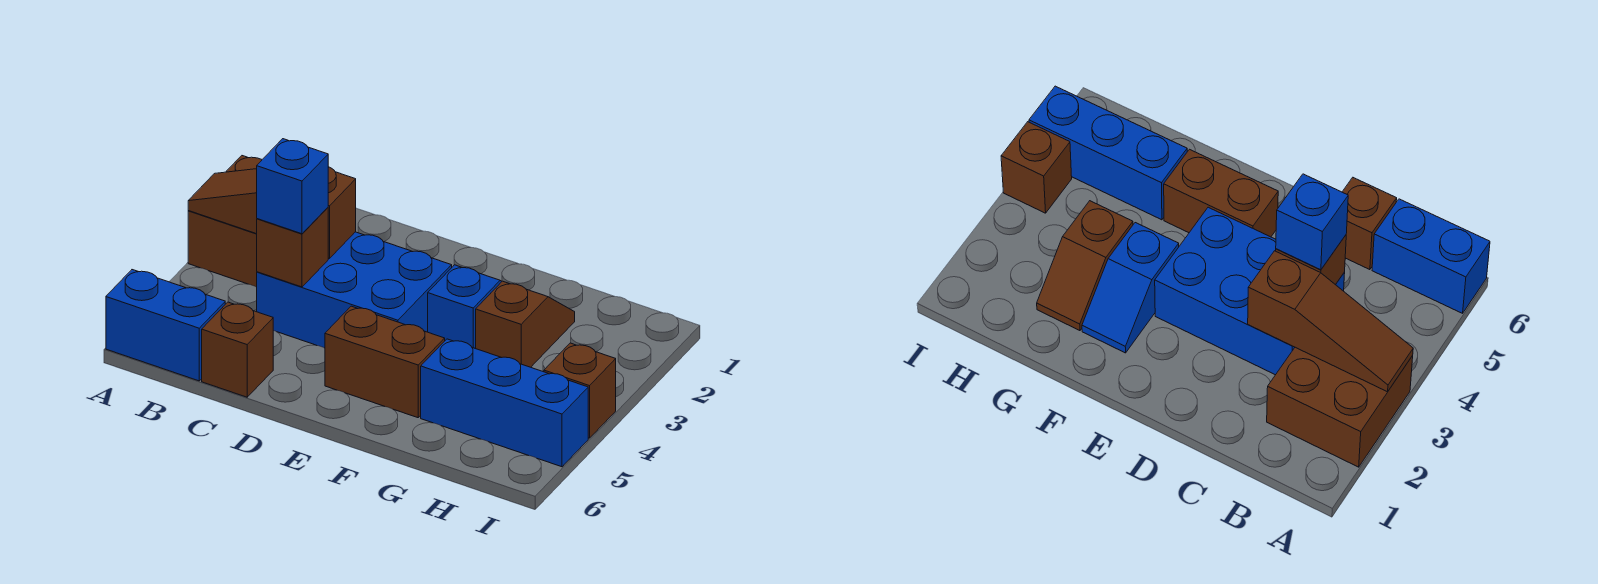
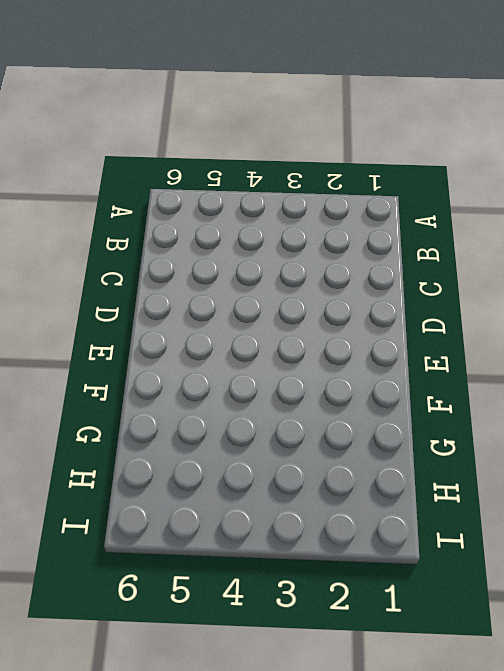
none -> brown brick A2:B3 level 1
none -> blue brick A6:B6 level 1
none -> blue brick C3:E4 level 1

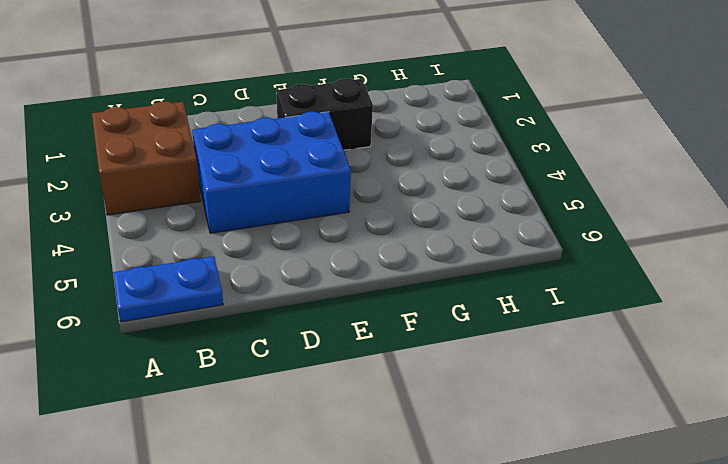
blue plate A6:B6 level 1 -> blue brick A6:B6 level 1
black brick E2:F2 level 1 -> blue slope F2:F3 level 1 top 3
none -> brown brick C6 level 1
none -> brown brick E5:F5 level 1
none -> brown slope G2:G3 level 1 top 3

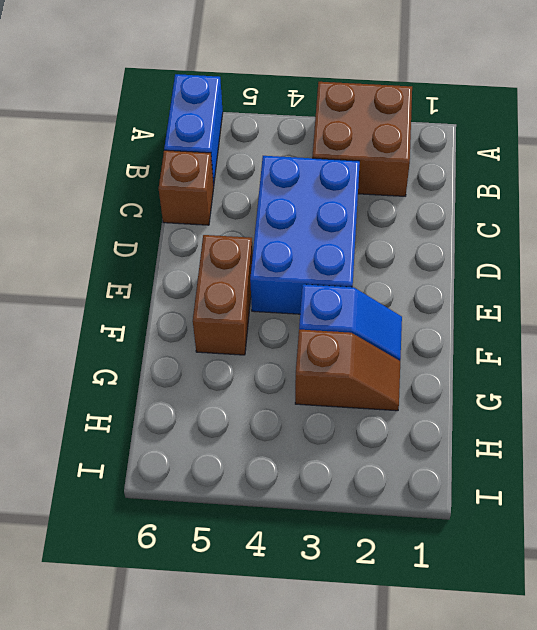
none -> blue brick G5:I5 level 1
none -> brown brick I4 level 1
none -> brown slope A3:C3 level 2 top C

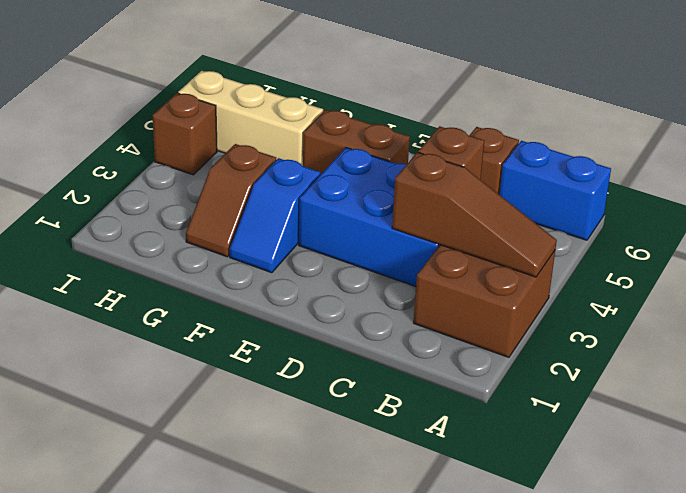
tan brick G5:I5 level 1 -> blue brick G5:I5 level 1
none -> blue brick C4 level 3

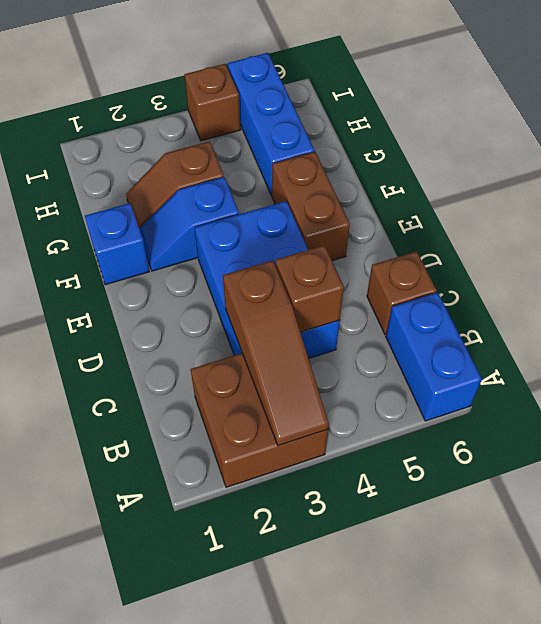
blue brick F1 level 1 -> blue brick C4 level 3

